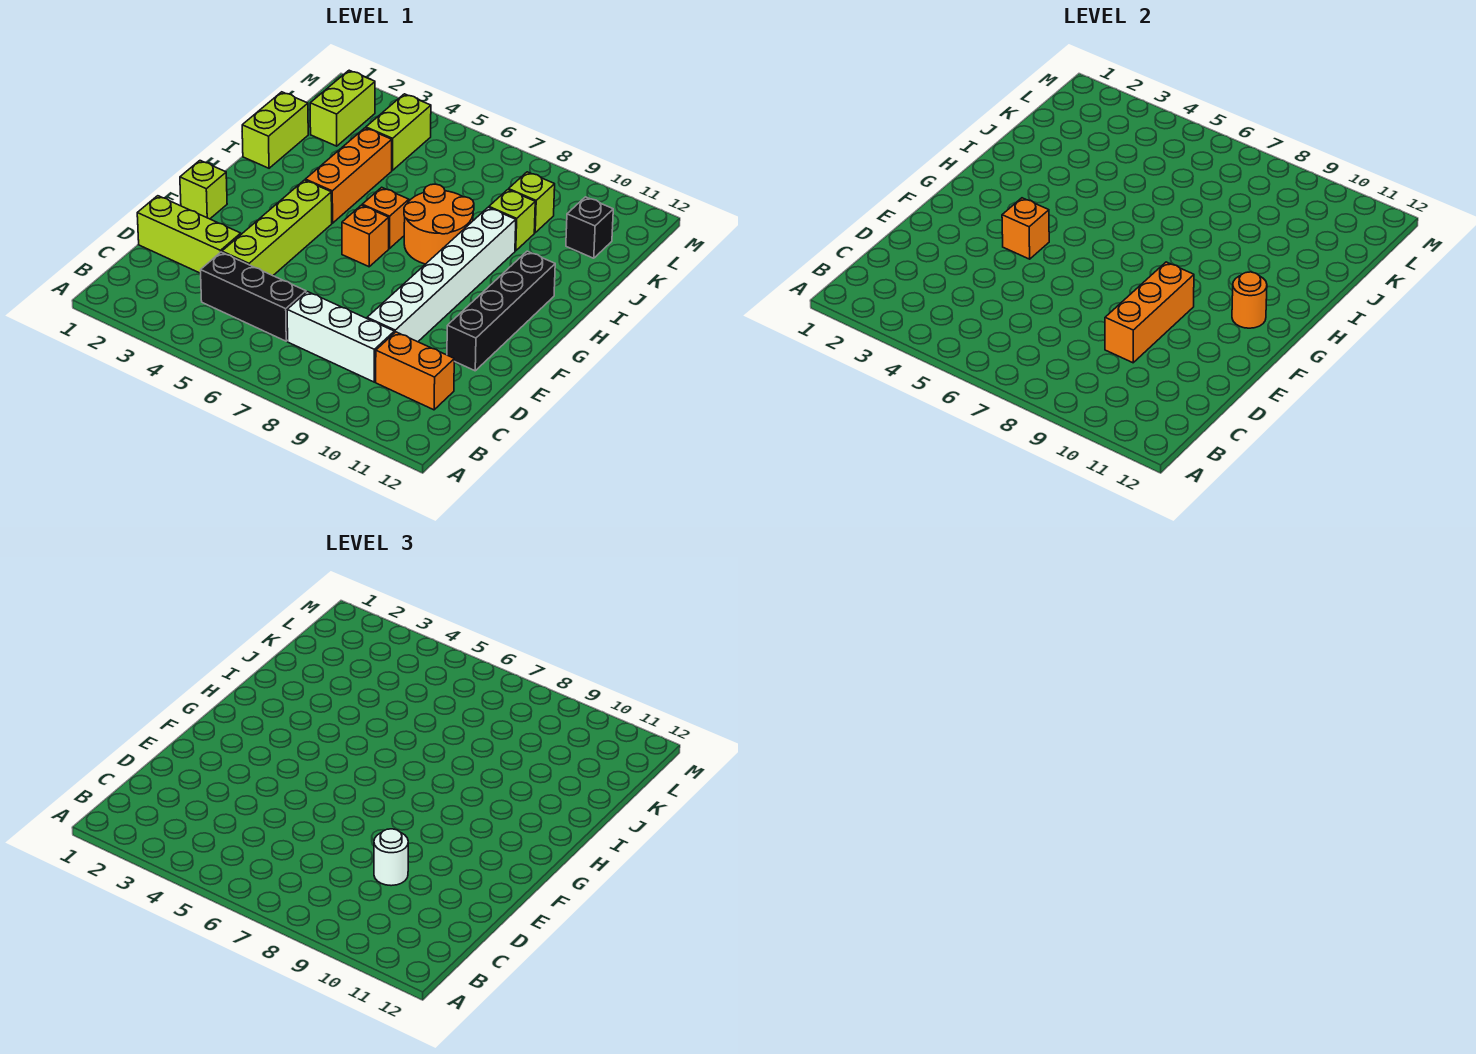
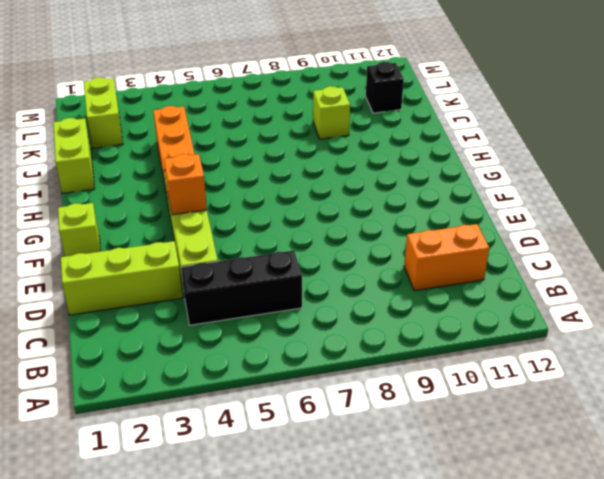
none -> white brick C7:C9 level 1
none -> white brick D9:I9 level 1
none -> black brick E11:H11 level 1

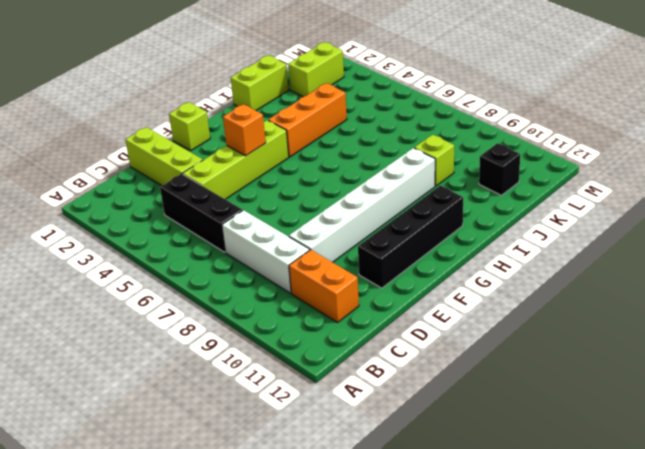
none -> orange brick G6 level 1
none -> orange brick H6 level 1
none -> orange round brick H7:I8 level 1

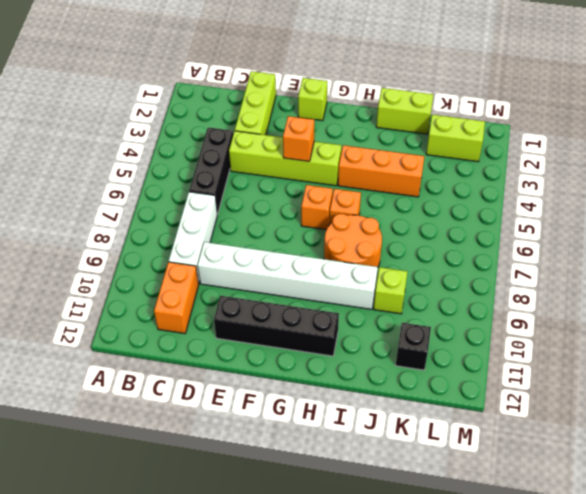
none -> lime brick K4:L4 level 1
none -> lime brick K9 level 1
none -> orange brick D9:F9 level 2

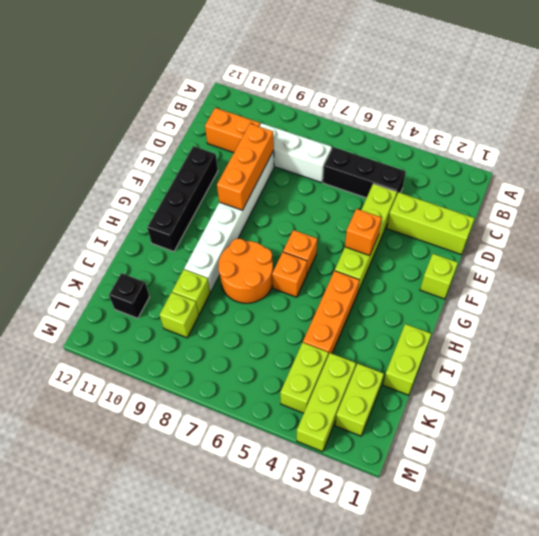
lime brick K3:M3 level 1 -> none
none -> orange round brick G11 level 2
none -> white round brick D9 level 3

